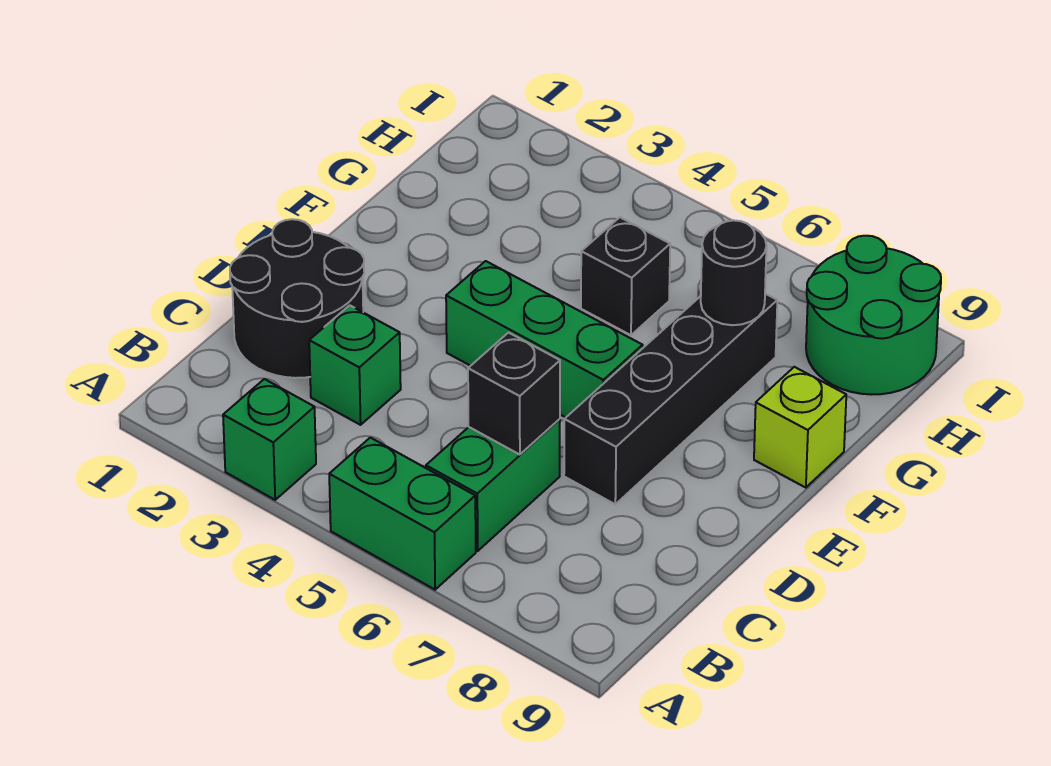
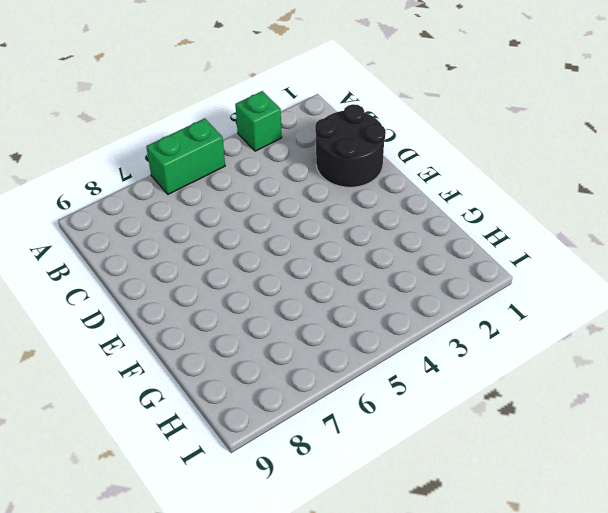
none -> green brick B6:C6 level 1
none -> green brick C3 level 1
none -> black brick D7:G7 level 1

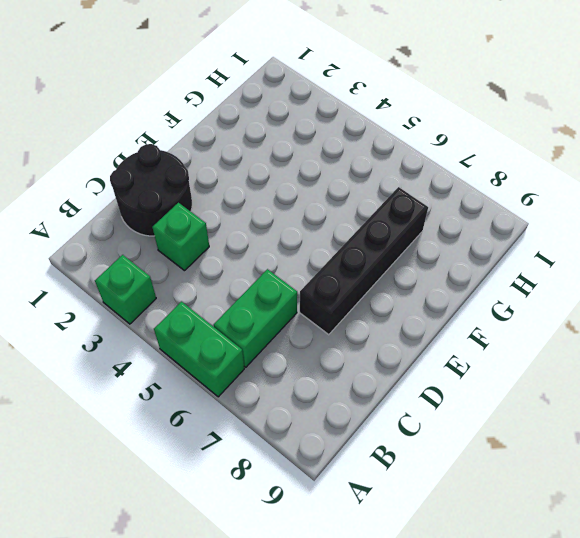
none -> green brick E4:E6 level 1
none -> lime brick F9 level 1
none -> black brick G5 level 1

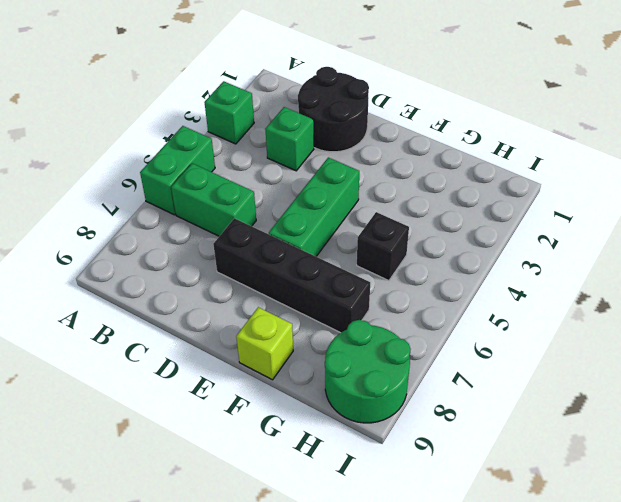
none -> black brick C6 level 2
none -> black round brick G7 level 2

